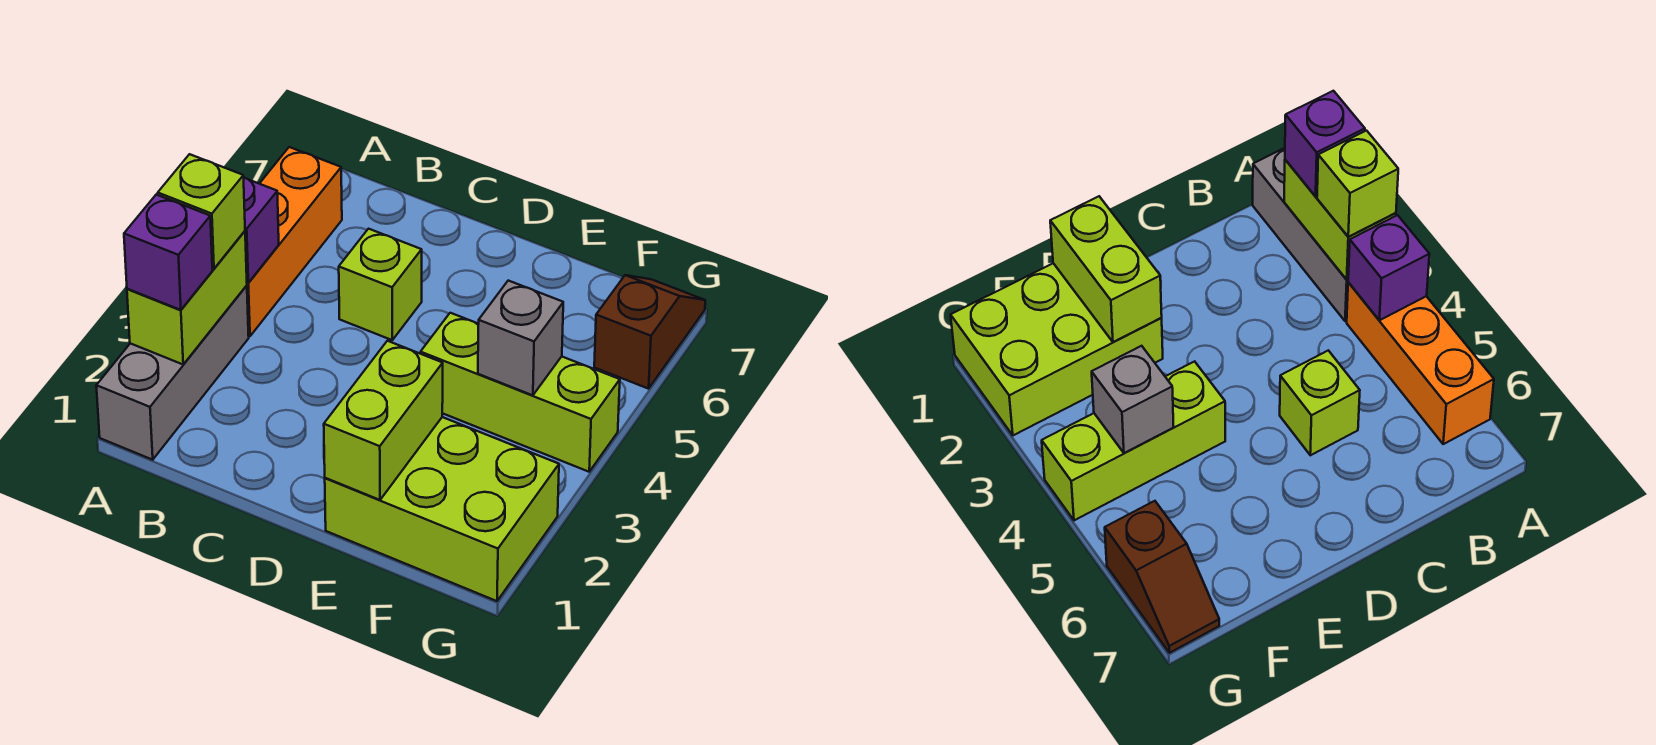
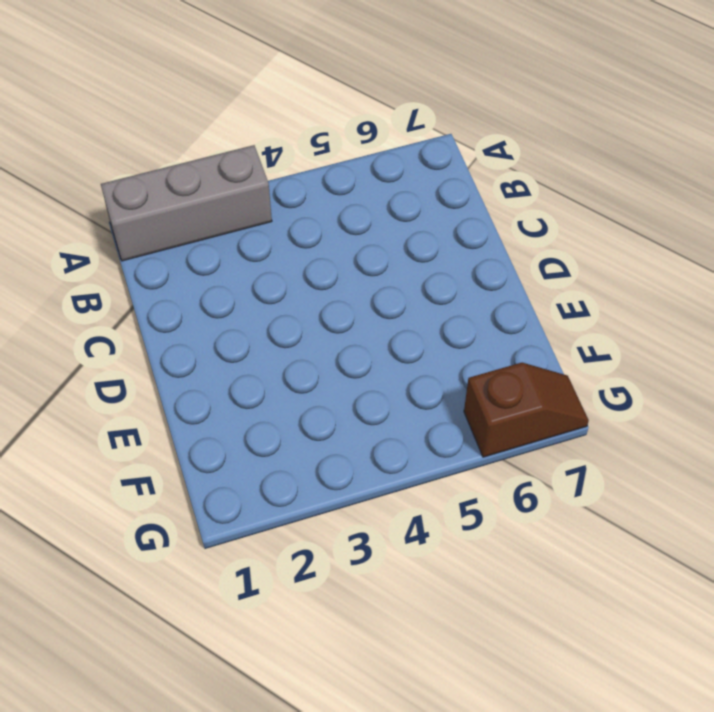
none -> orange brick A4:A6 level 1
none -> lime brick C5 level 1
none -> lime brick E1:G2 level 1

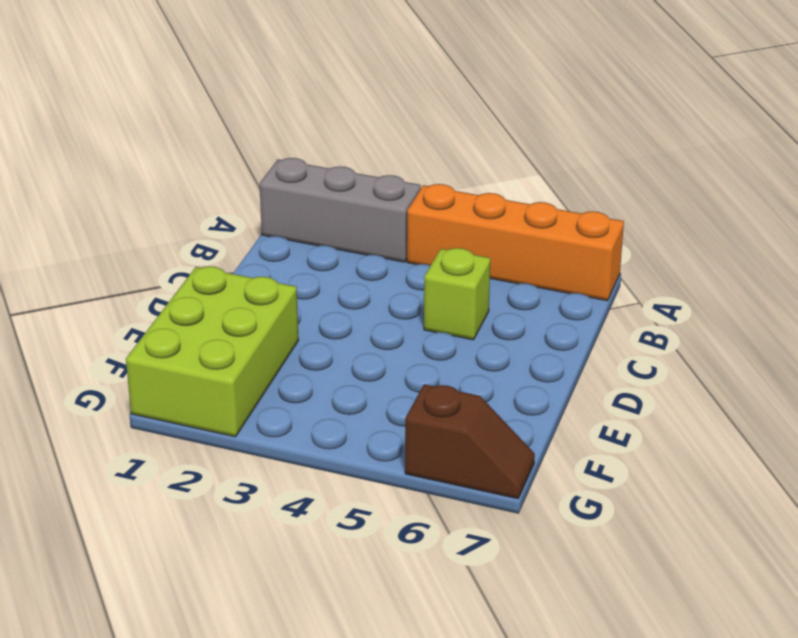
orange brick A4:A7 level 1 -> orange brick A4:A6 level 1
none -> lime brick E4:G4 level 1
none -> lime brick A2:A3 level 2
none -> purple brick A4 level 2

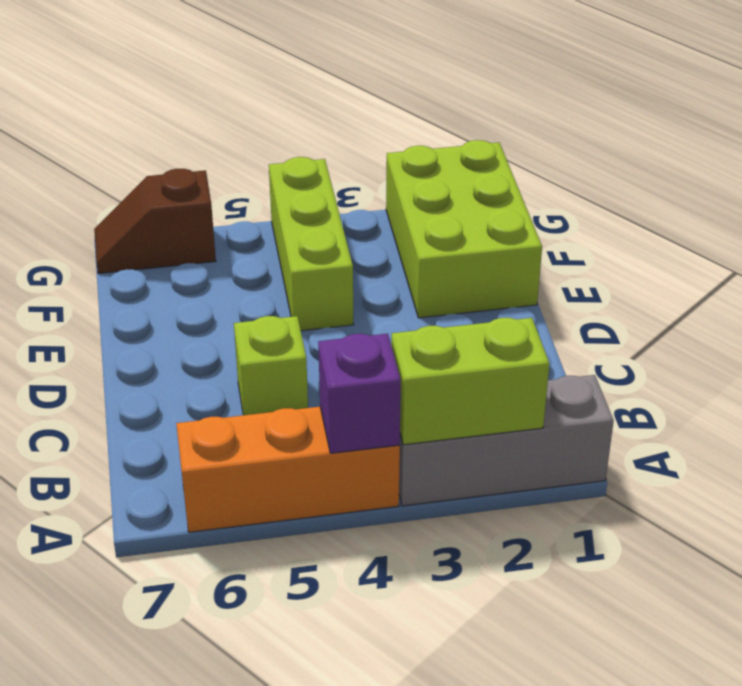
none -> lime brick E1:E2 level 2
none -> grey brick F4 level 2
none -> purple brick A2 level 3

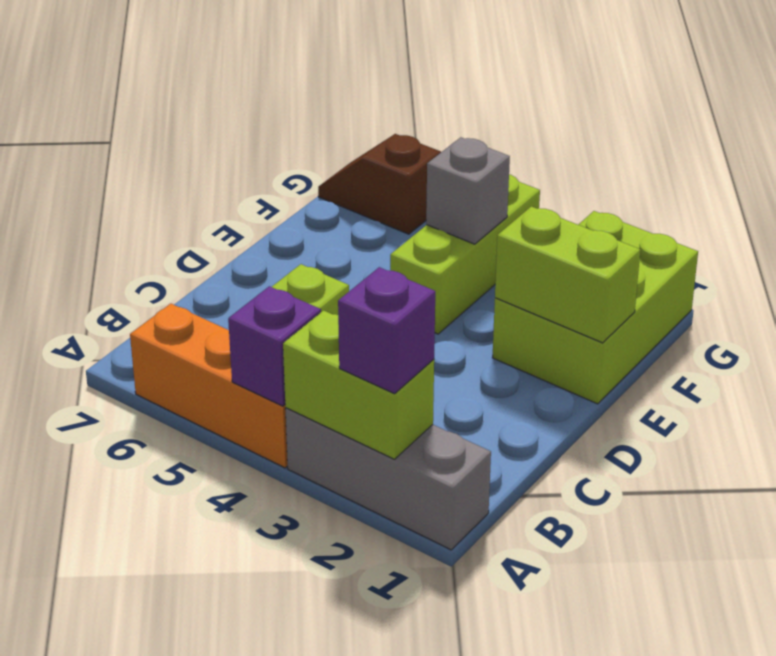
none -> lime brick A3 level 3

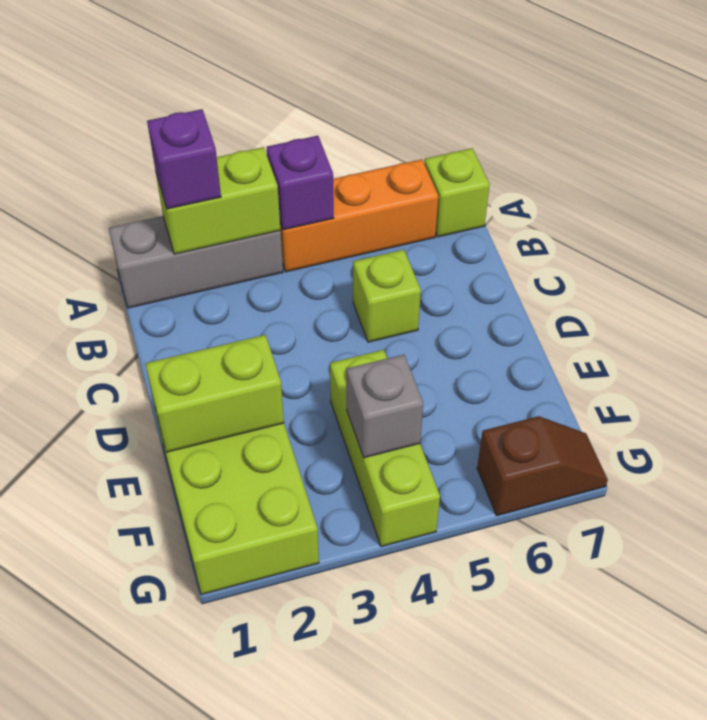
lime brick A7 level 1 -> lime brick A3 level 3

